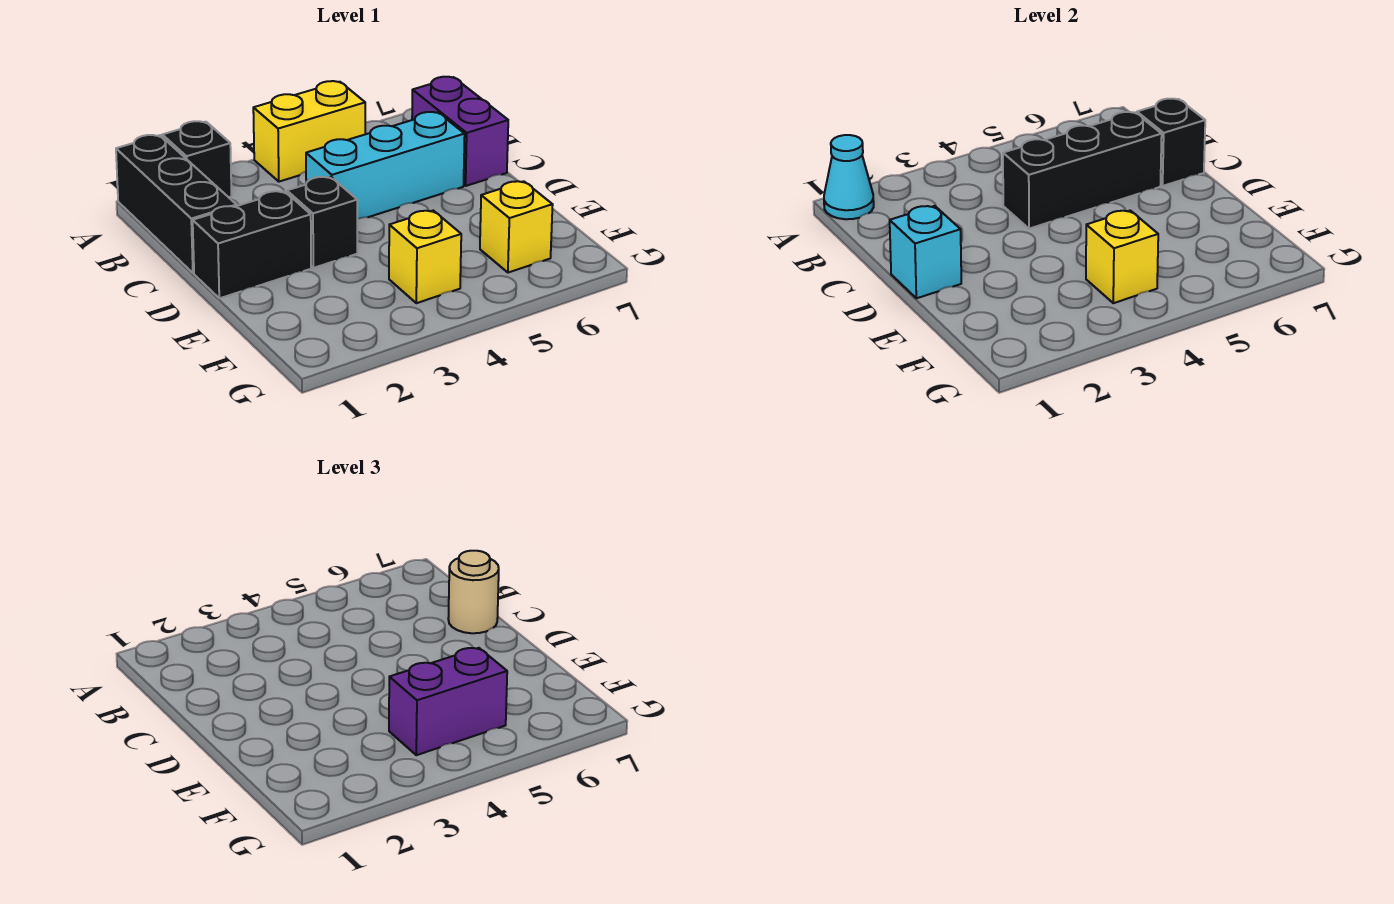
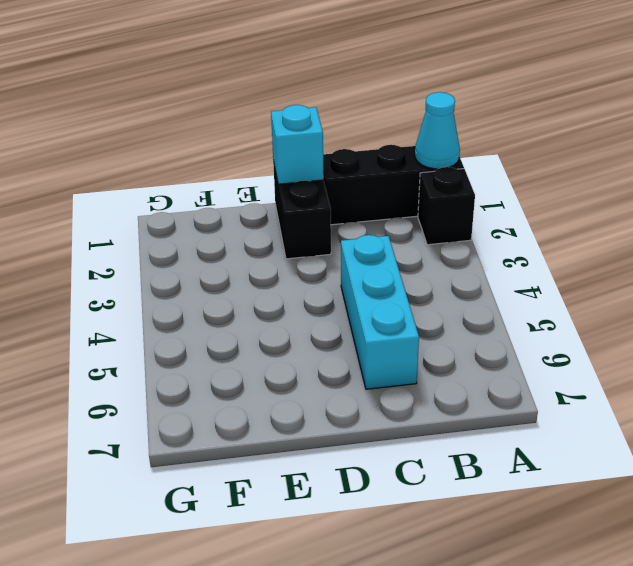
none -> yellow brick A4:A5 level 1
none -> purple brick B7:C7 level 1
none -> black brick D3 level 1

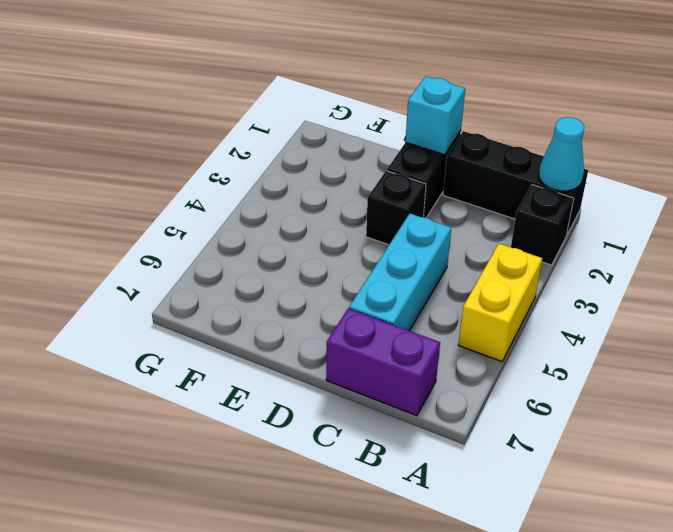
none -> yellow brick F4 level 1
none -> yellow brick F6 level 1
none -> black brick C4:C6 level 2

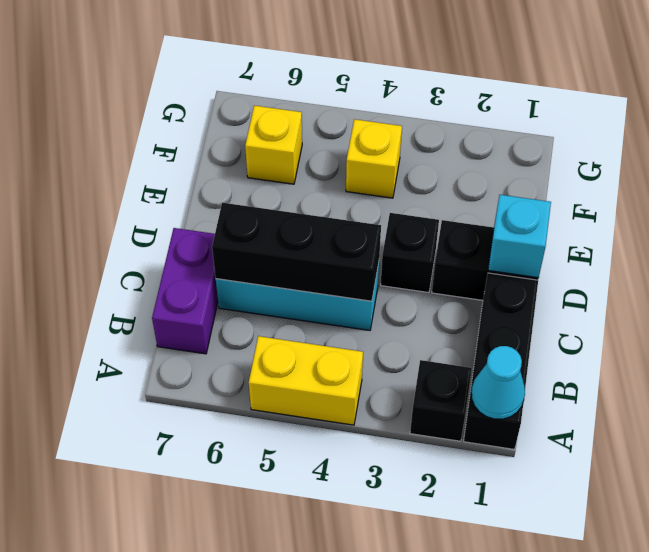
none -> black brick C7 level 2
none -> yellow brick F4 level 2
none -> tan round brick C7 level 3

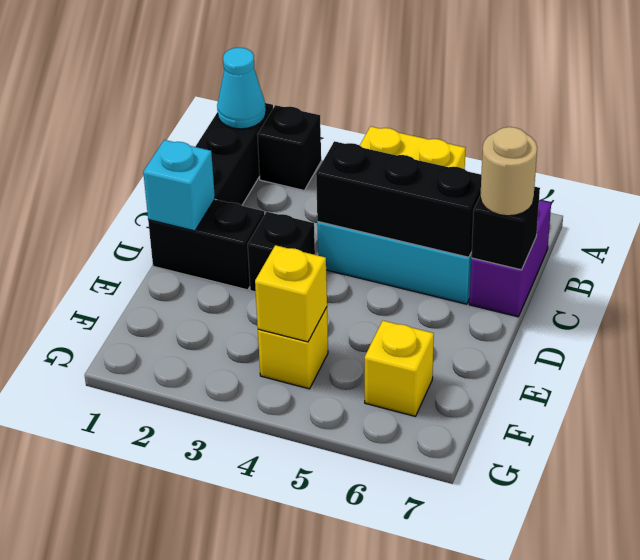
none -> purple brick F4:F5 level 3

